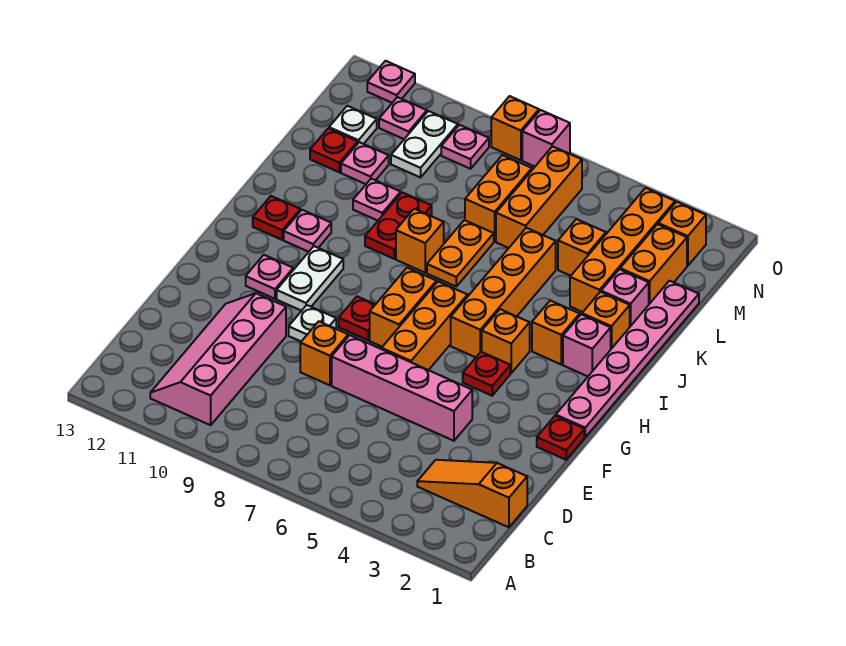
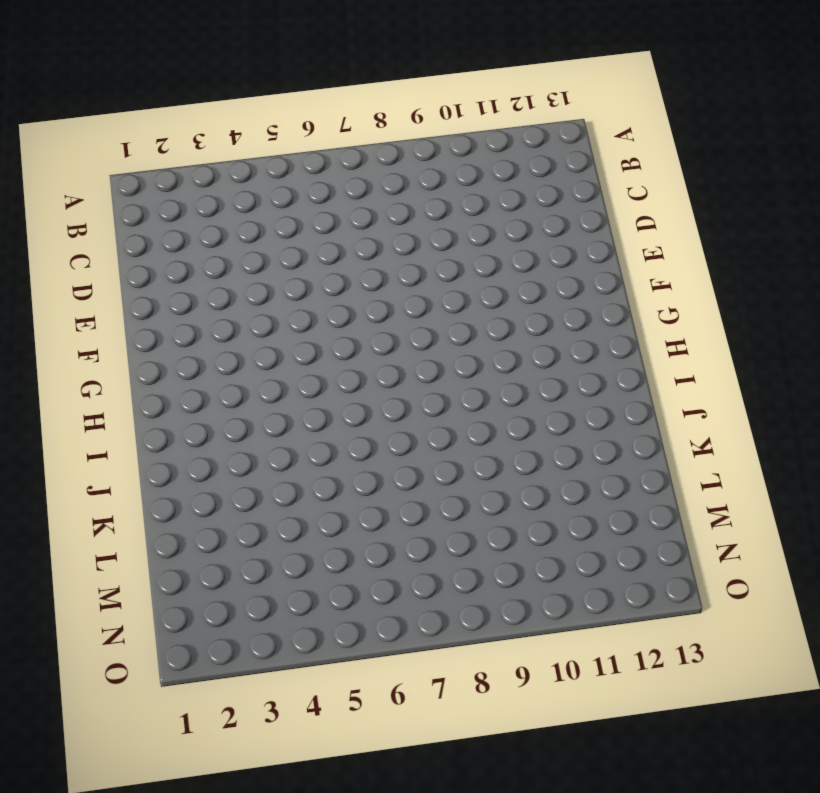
none -> pink slope B10:E11 level 1 top 10
none -> orange slope C1:C3 level 1 top 1
none -> pink brick E4:E7 level 1
none -> orange brick E8 level 1

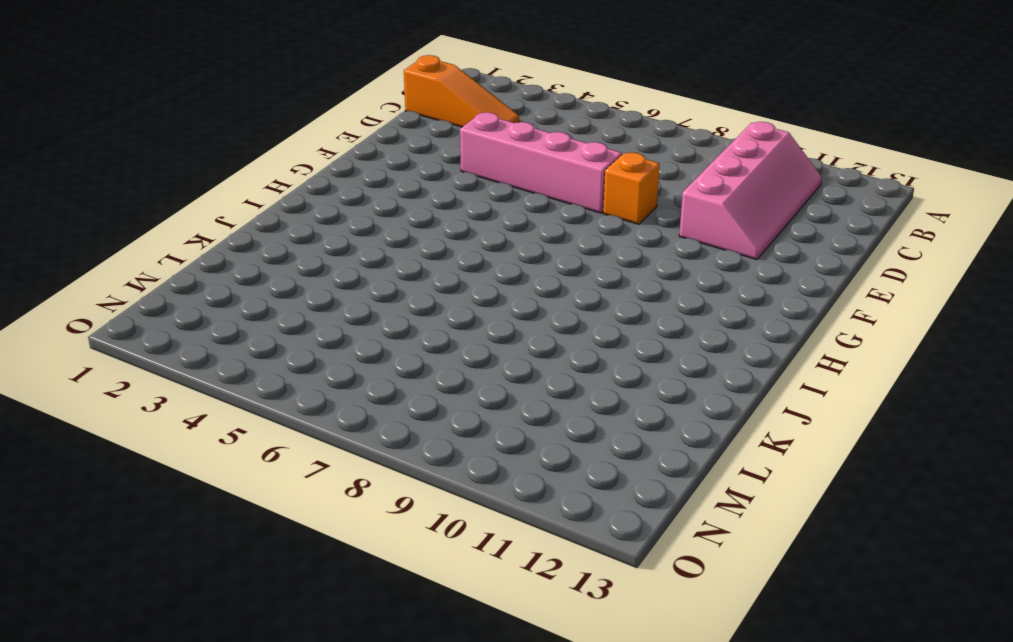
none -> red plate F1 level 1
none -> orange brick F6:H6 level 1
none -> white plate F9 level 1
none -> pink plate G1:L1 level 1

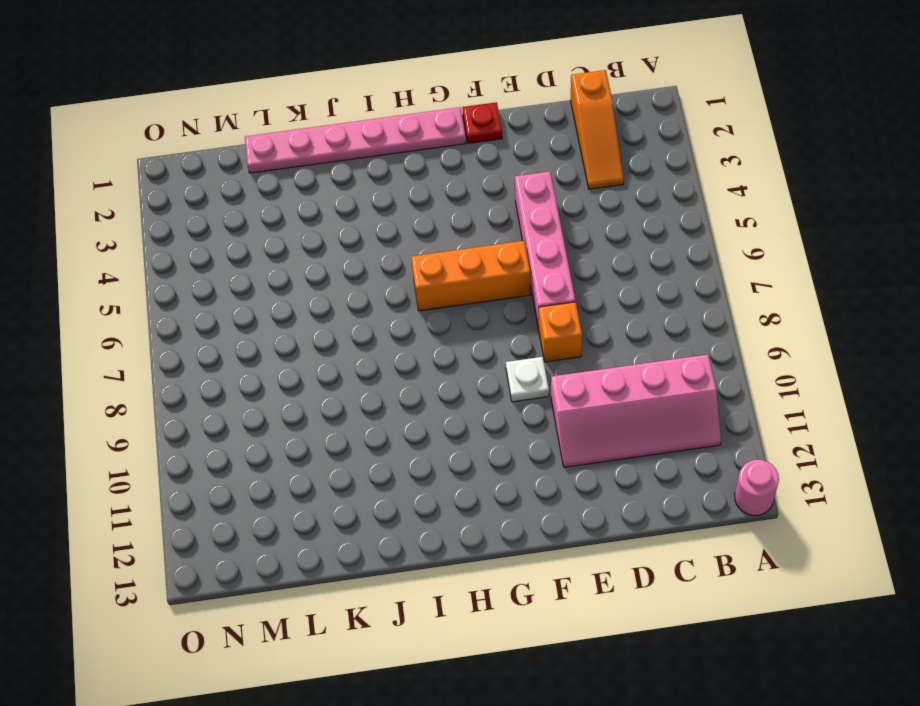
pink round brick A13 level 1 -> none
none -> red plate G4 level 1
none -> orange brick G7:H7 level 1
none -> red plate G8 level 1
none -> white plate G10:H10 level 1

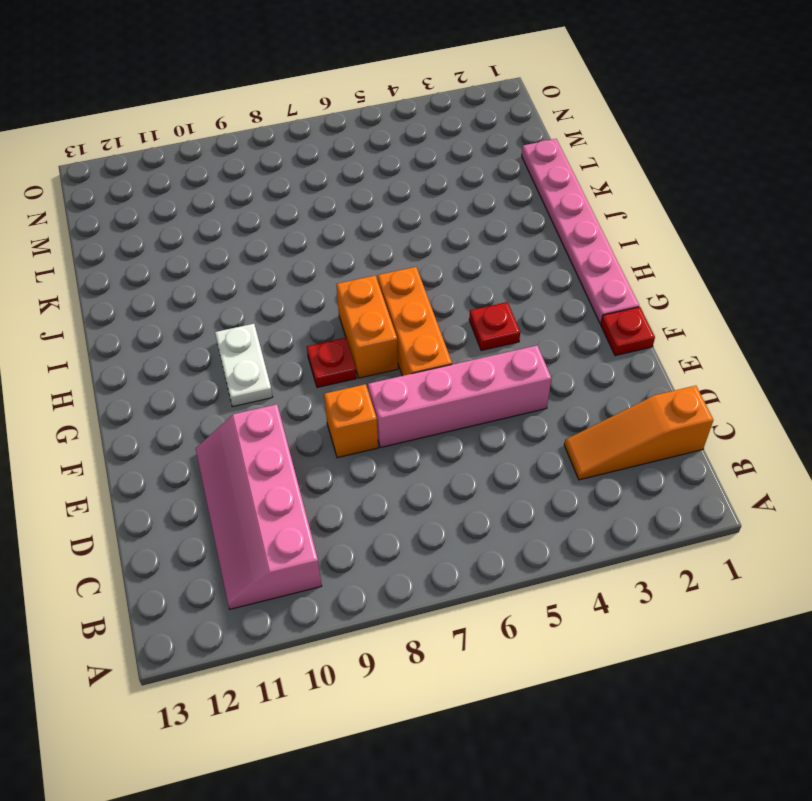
none -> white plate F9 level 1
none -> pink plate G11 level 1
none -> orange brick H4 level 1
none -> orange brick H5:K5 level 1

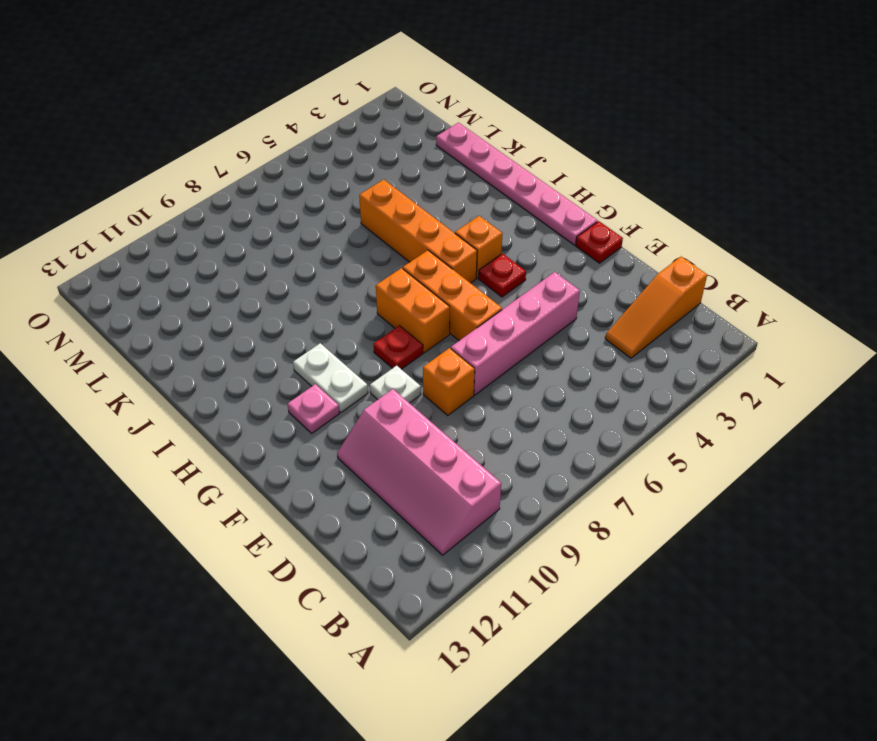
none -> pink brick I2 level 1
none -> orange brick I3 level 1
none -> pink plate I11 level 1
none -> red plate I12 level 1

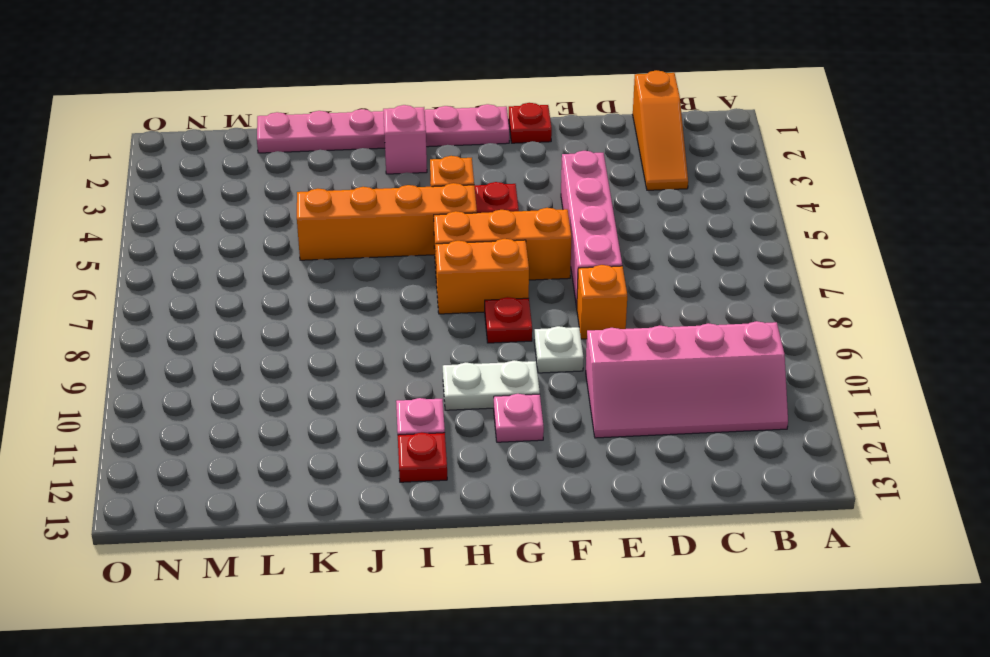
none -> orange brick I3 level 1
none -> orange brick J2 level 1
none -> orange plate J7:K7 level 1
none -> orange brick J8 level 1

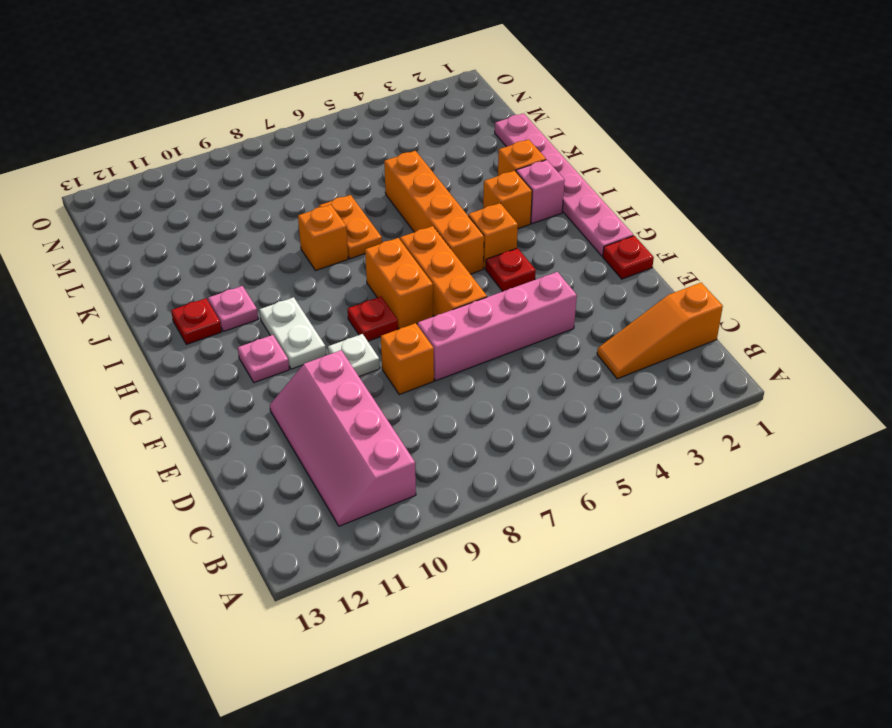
none -> red plate J9:K9 level 1
none -> pink brick K2 level 1
none -> orange brick K3:N3 level 1
none -> pink plate K10 level 1

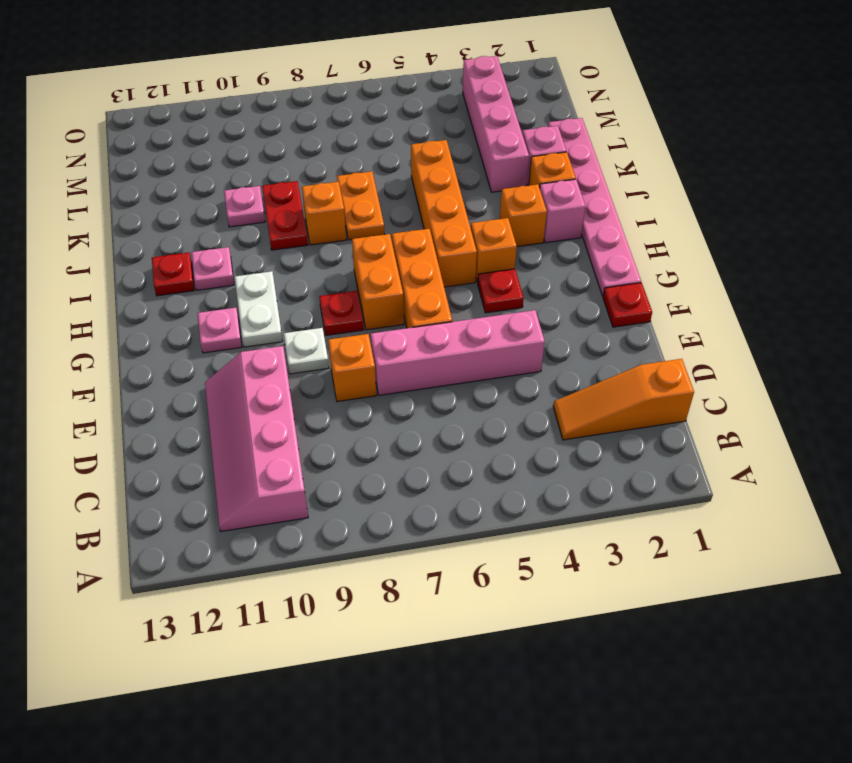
pink brick K3:N3 level 1 -> orange brick K3:N3 level 1
none -> orange brick L2:M2 level 1
none -> orange brick L4 level 1
none -> orange brick L6:N6 level 1
none -> orange brick L7:M7 level 1

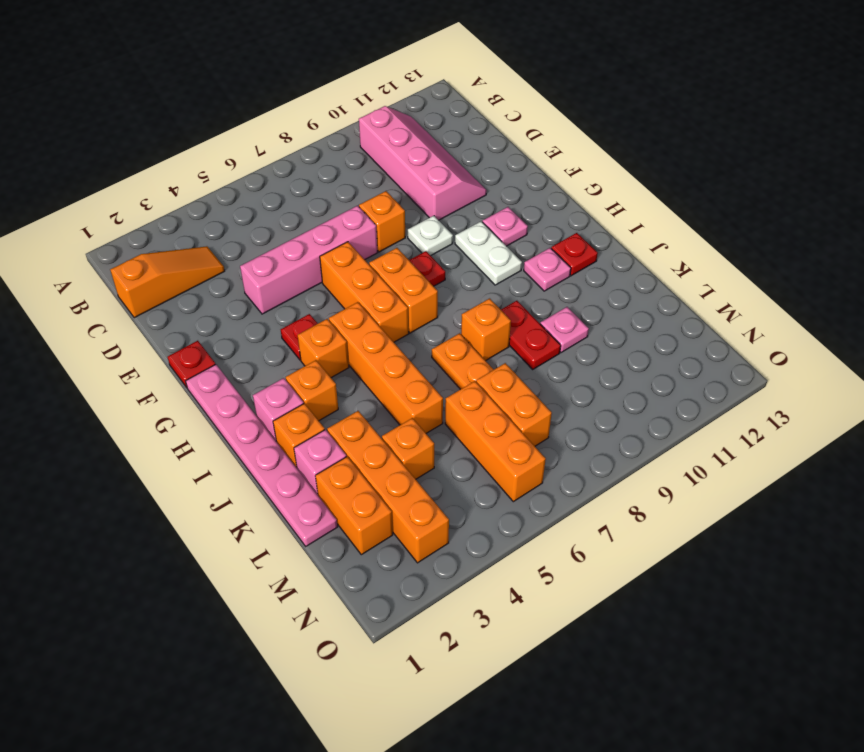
none -> pink plate L11 level 1
none -> red plate L12 level 1
none -> white plate M10:N10 level 1
none -> white plate M12 level 1

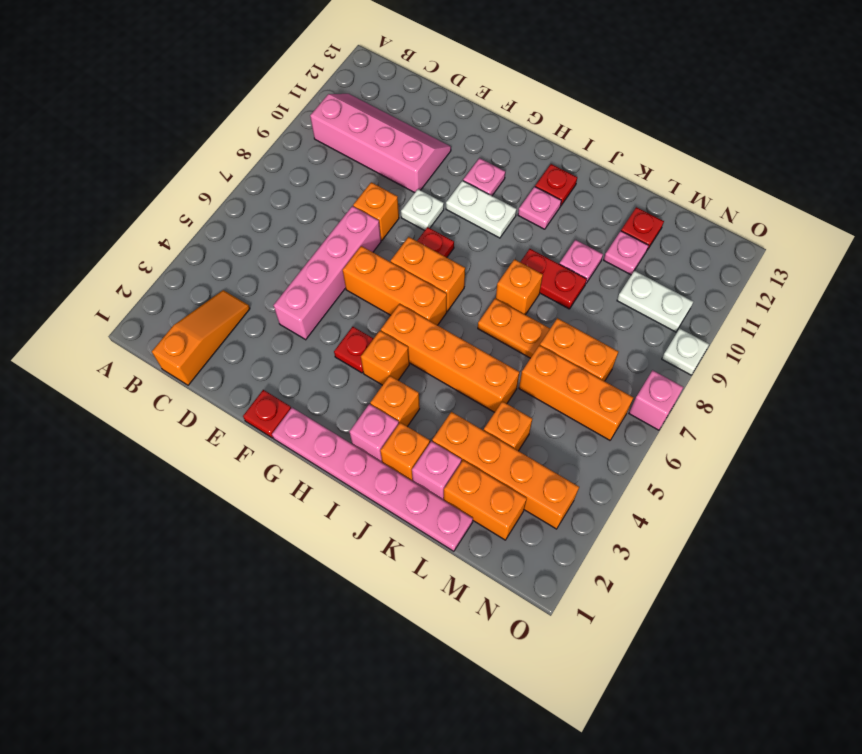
white plate O9 level 1 -> white plate M12 level 1
none -> orange brick N2 level 1
none -> pink plate N9 level 1
none -> pink plate N11 level 1
none -> orange brick O8 level 1

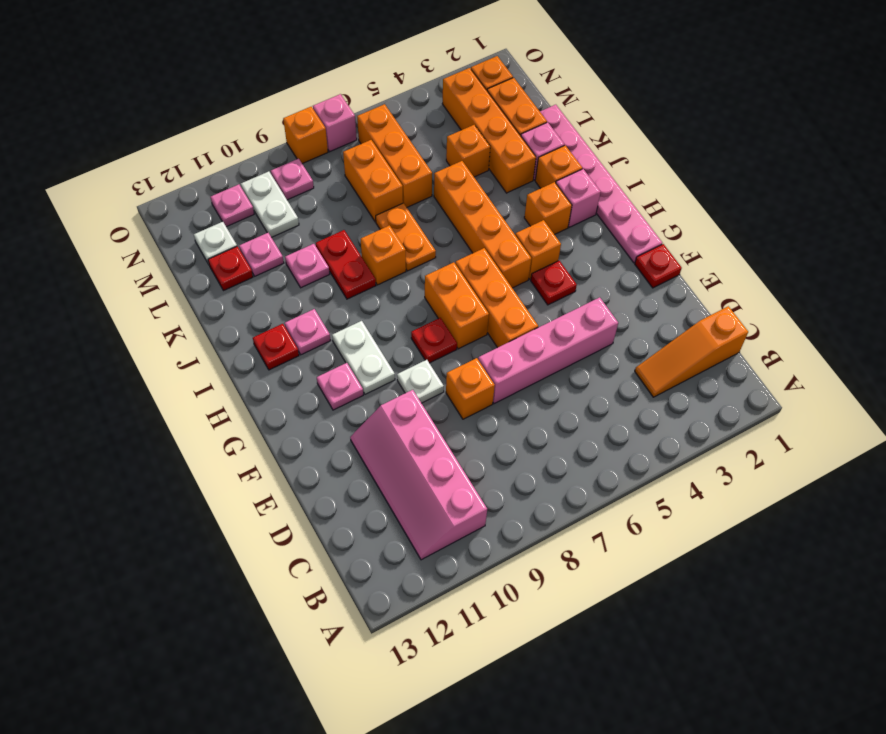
none -> pink plate O12 level 1

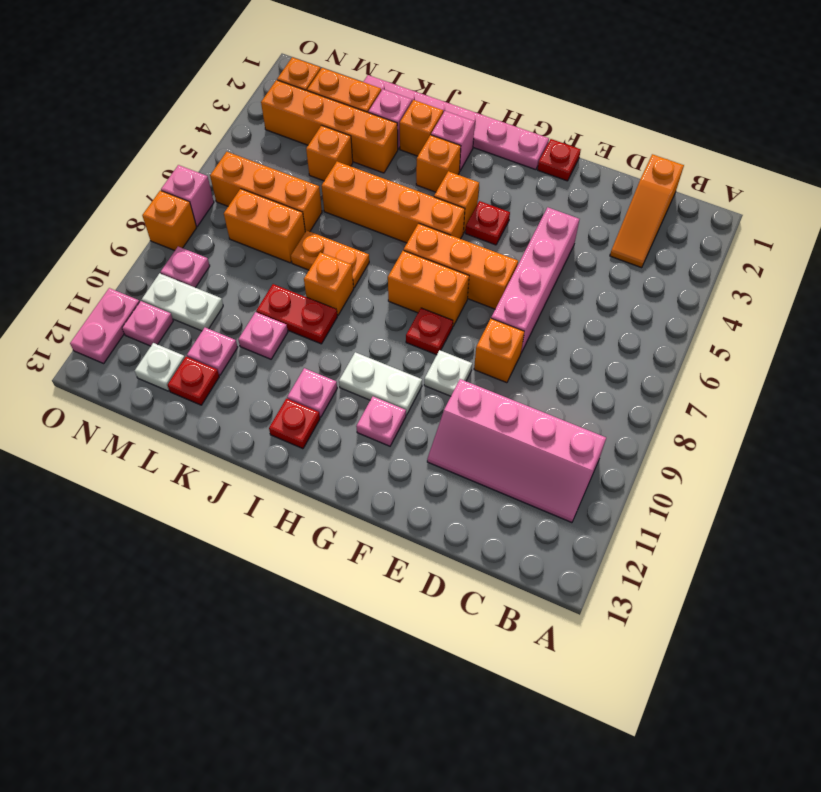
pink plate O11:O12 level 1 -> pink plate O12 level 1

